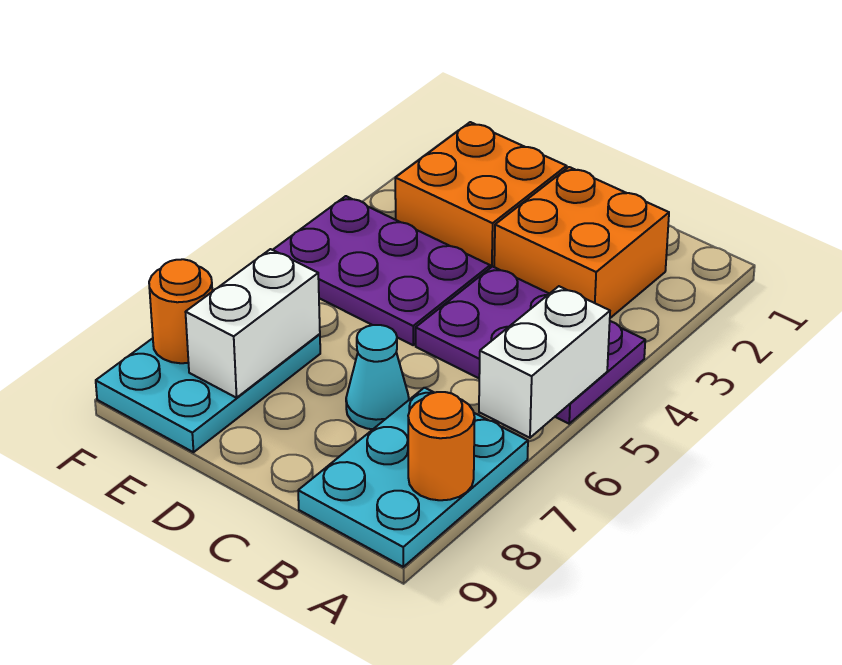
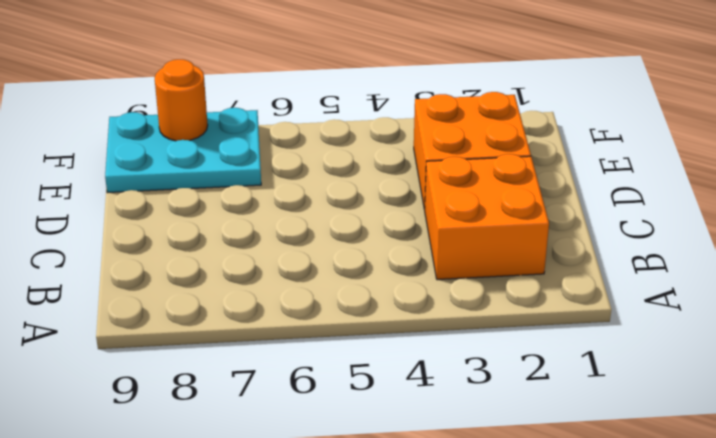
none -> purple plate A4:C5 level 1
none -> cyan plate A7:B9 level 1

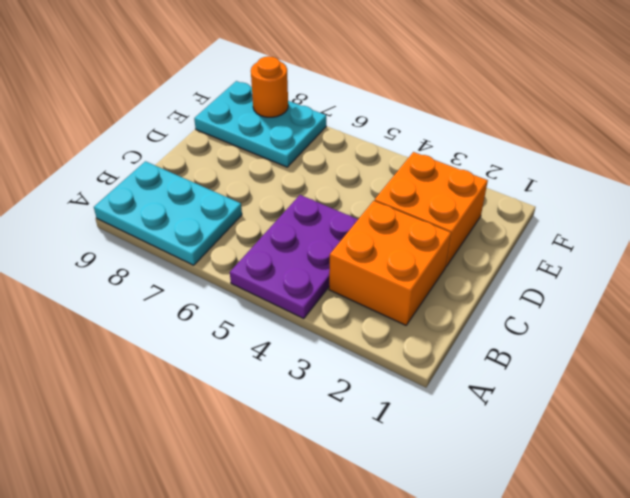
none -> cyan cone C7 level 1
none -> purple plate D4:F5 level 1

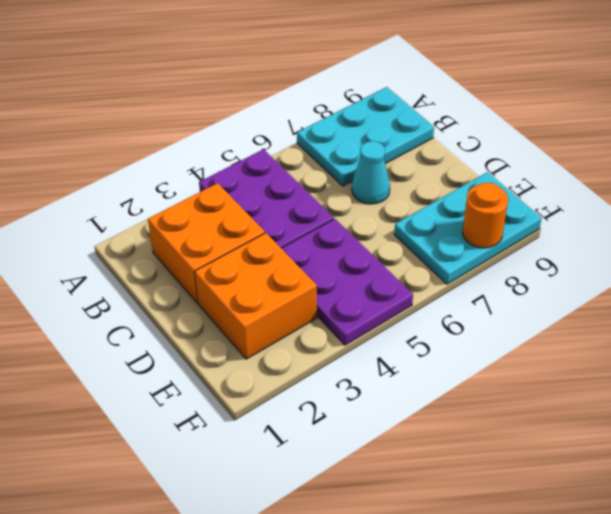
none -> white brick A5:A6 level 2
none -> orange round brick A8 level 2

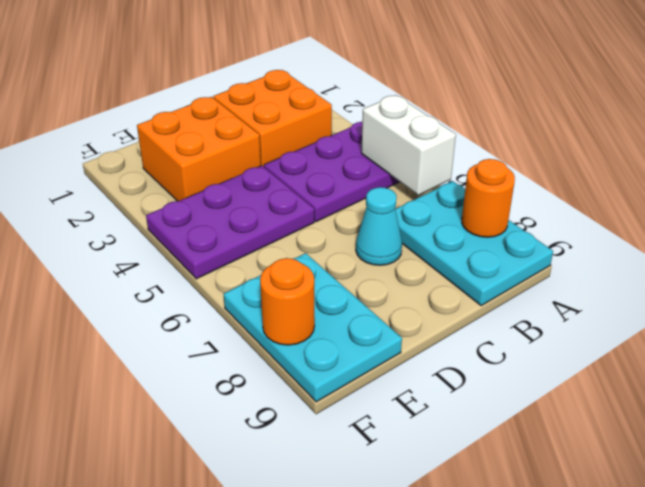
none -> white brick E7:E8 level 2

